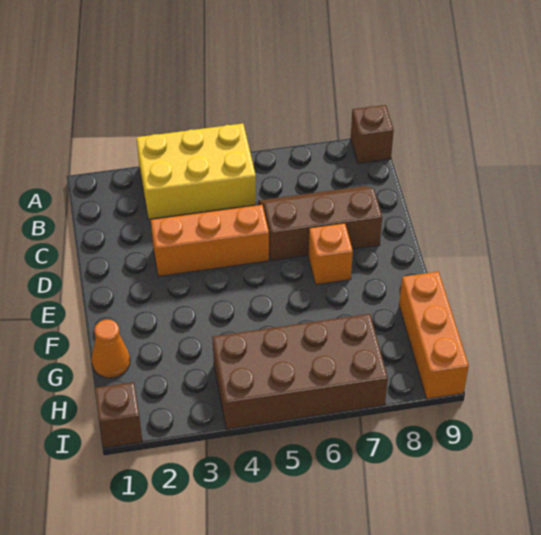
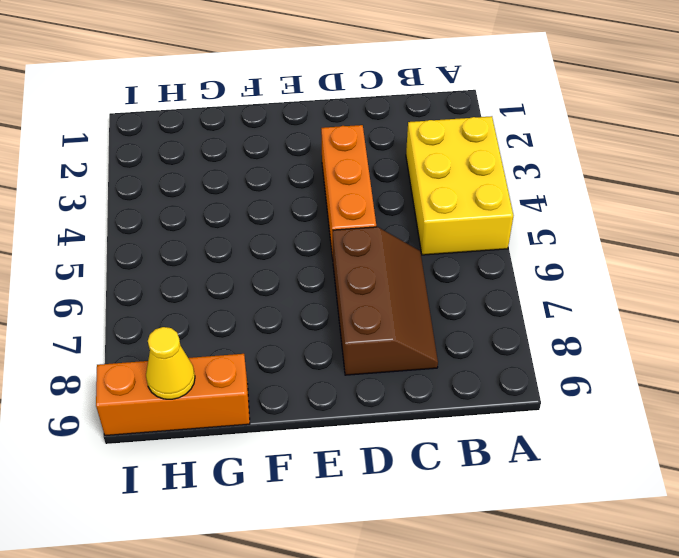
yellow cone H9 level 2 -> none
none -> brown brick A9 level 1
none -> orange brick E7 level 1

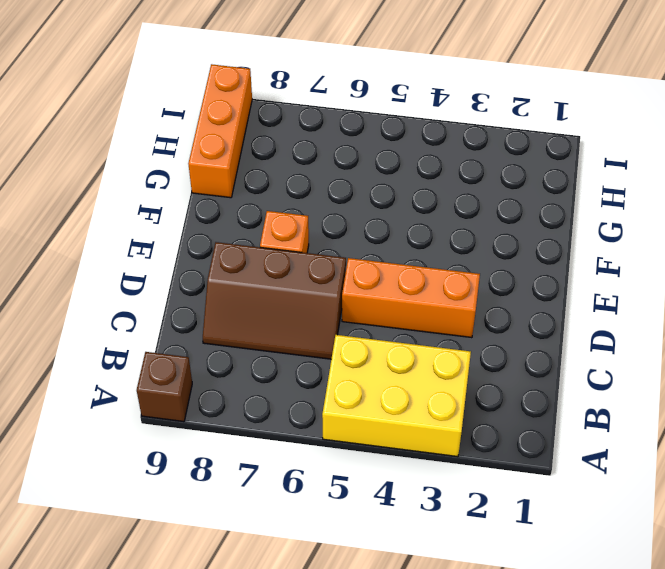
none -> orange cone G1 level 1
none -> brown brick H4:I7 level 1

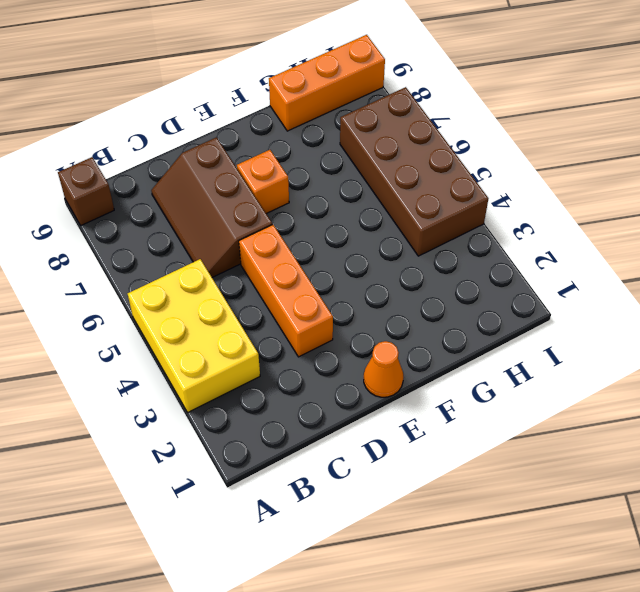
orange cone E1 level 1 -> orange cone G1 level 1
none -> brown brick I1 level 1

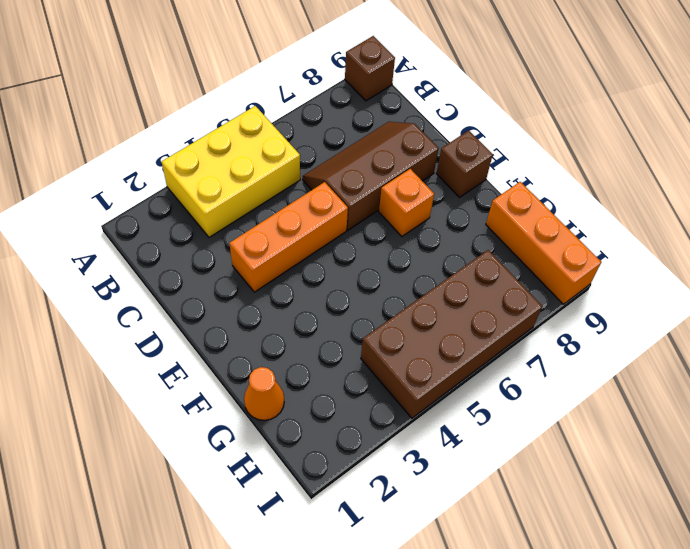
brown brick E9 level 1 -> brown brick I1 level 1

